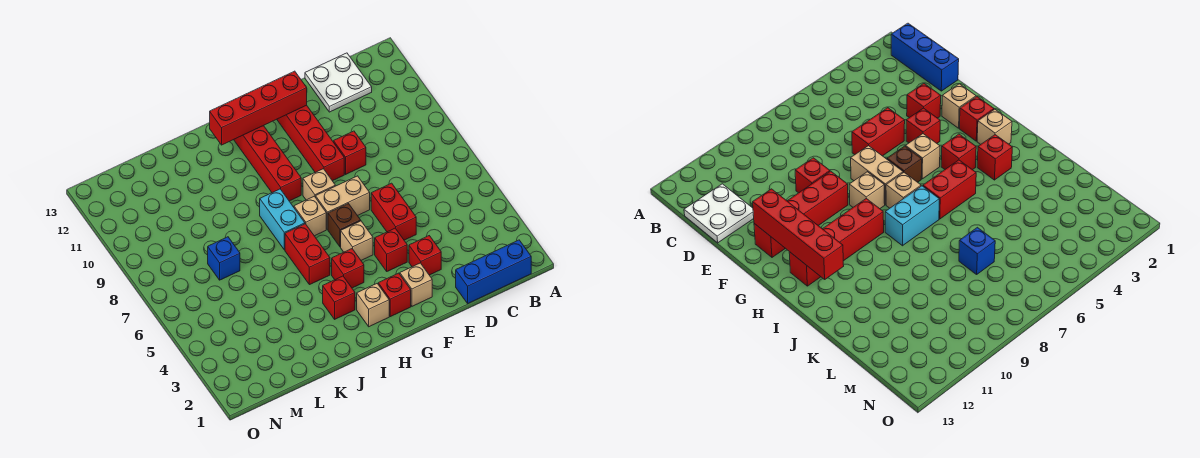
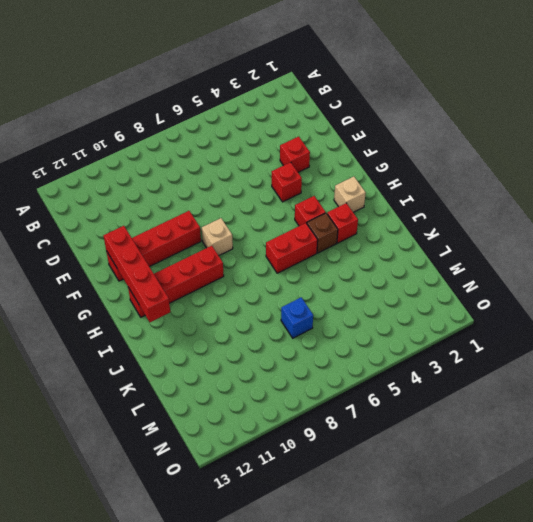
brown brick I4 level 1 -> brown brick G6 level 1
none -> blue brick B1:D1 level 1
none -> white plate C12:D13 level 1
none -> red brick E5:E6 level 1

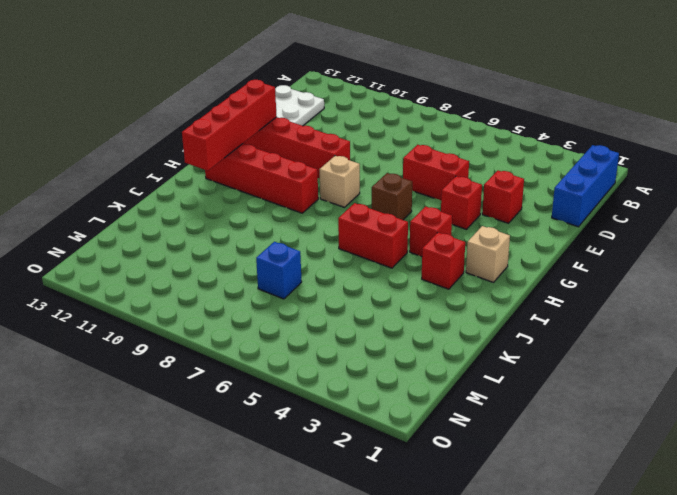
none -> red brick E9 level 1
none -> tan brick F2 level 1
none -> tan brick F7:G7 level 1

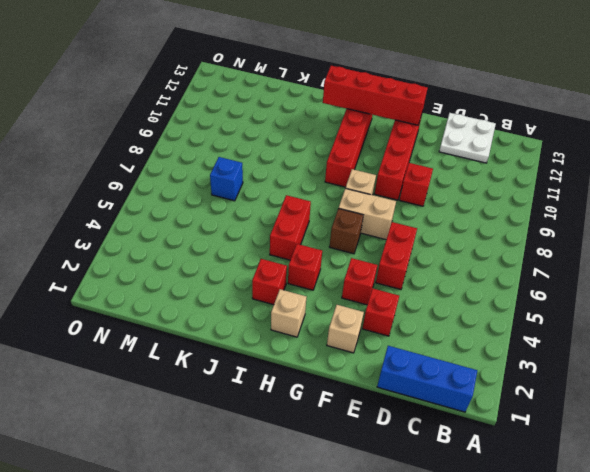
none -> red brick G2 level 1
none -> tan brick G5 level 1
none -> tan brick H7 level 1

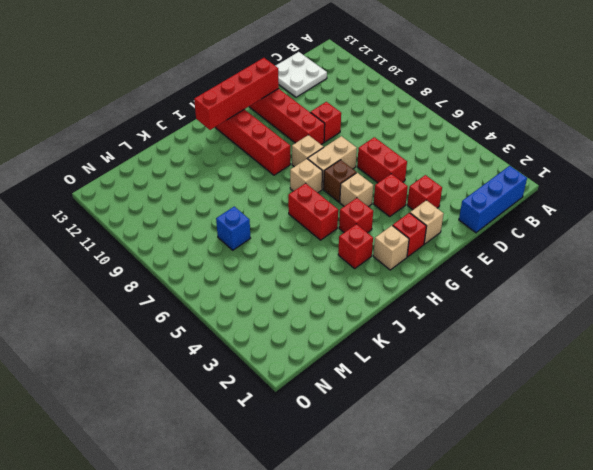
none -> cyan brick I7:I8 level 1

